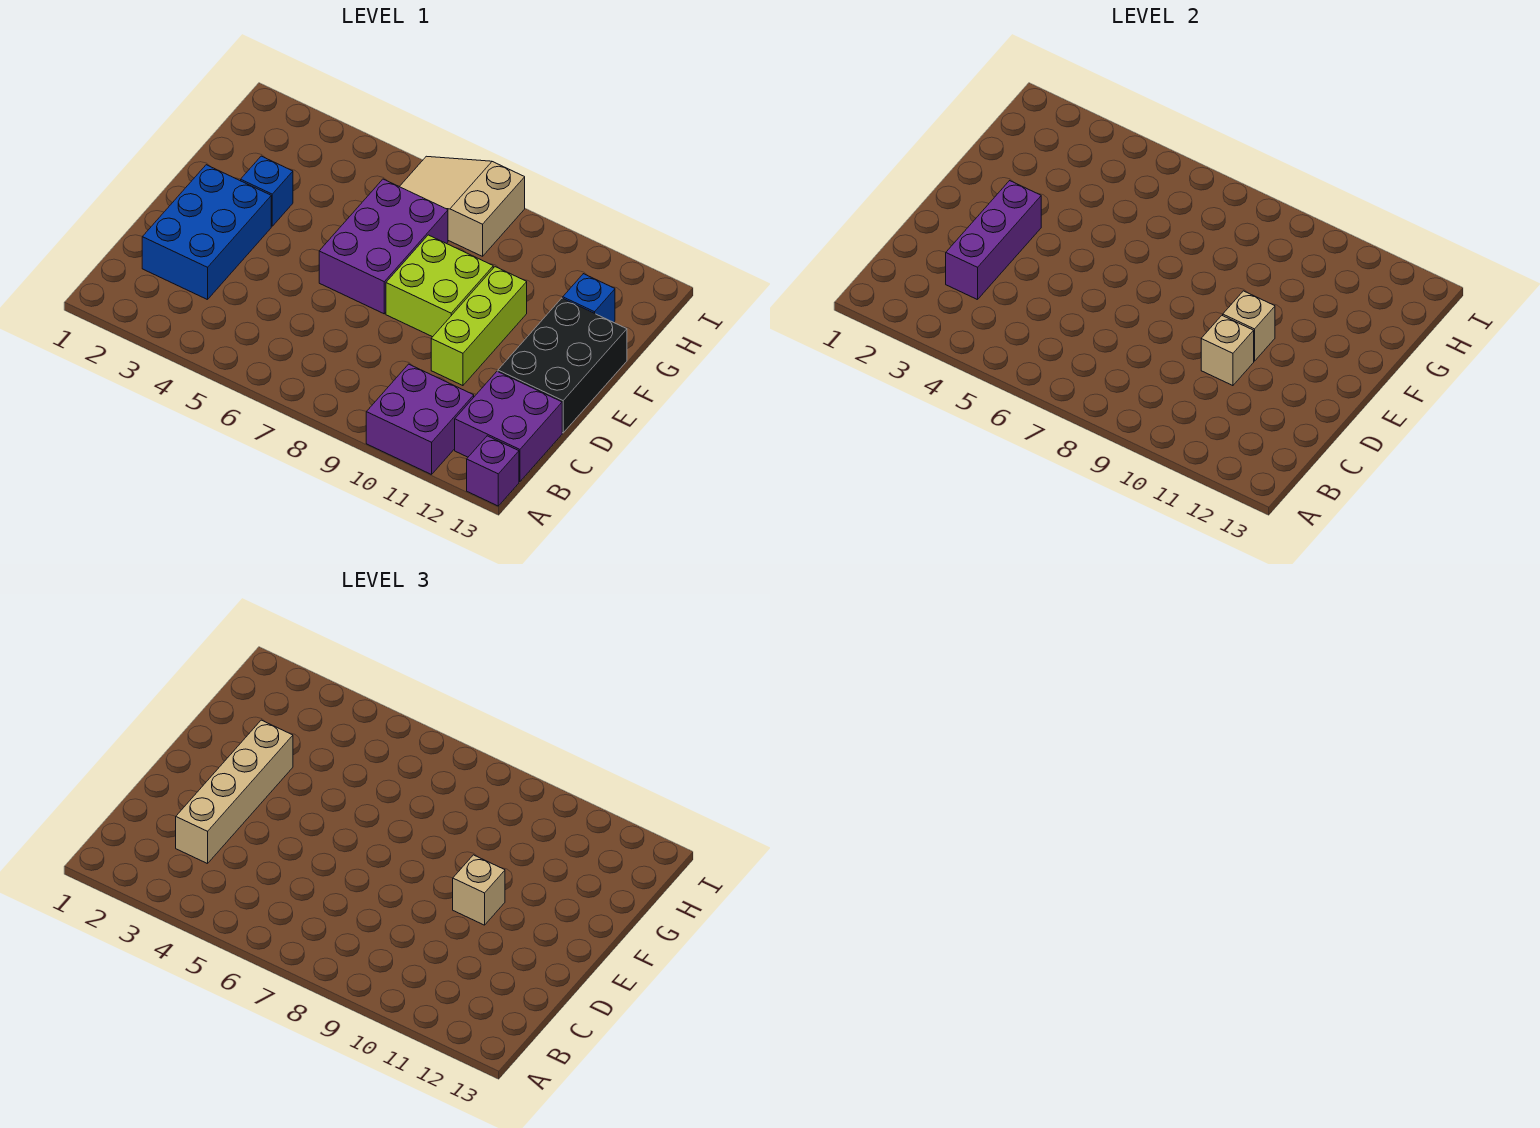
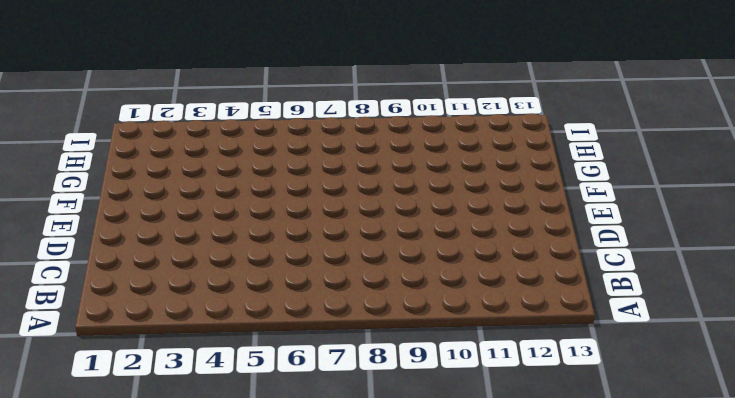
none -> purple brick A10:B11 level 1
none -> purple brick A13 level 1
none -> purple brick B12:C13 level 1

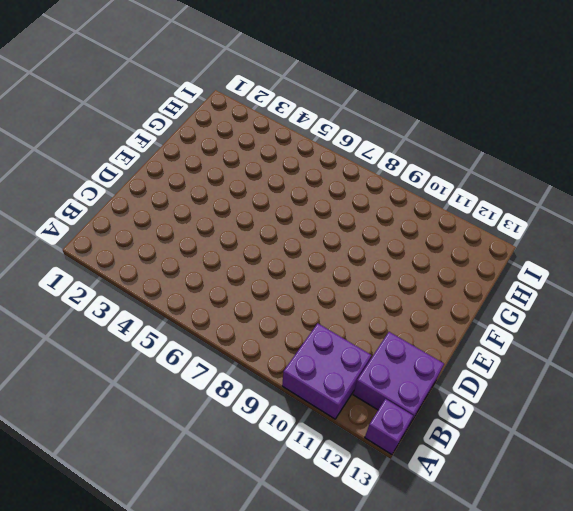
none -> blue brick C2:E3 level 1
none -> lime brick D10:F10 level 1
none -> black brick D12:F13 level 1

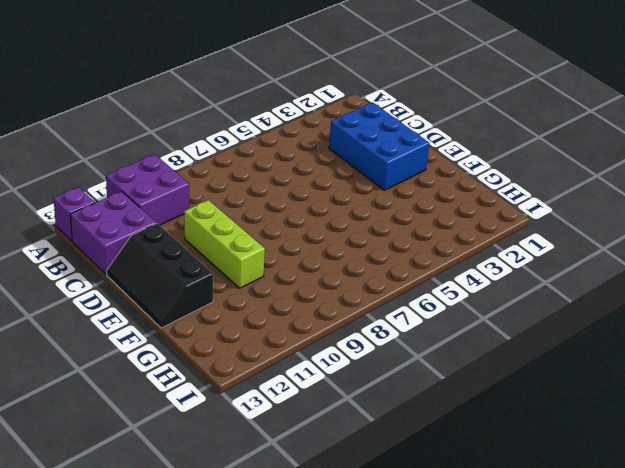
black slope D12:F13 level 1 top 12 -> black brick D12:F13 level 1
none -> purple brick E6:G7 level 1
none -> lime brick E8:F9 level 1
none -> blue brick F3 level 1

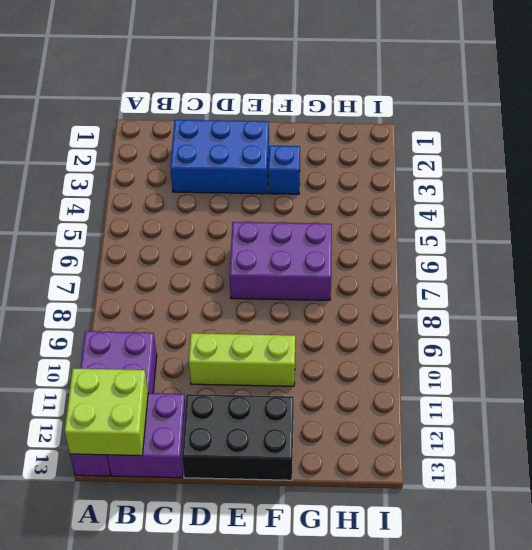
lime brick A12:B13 level 2 -> lime brick E8:F9 level 1
none -> blue brick G12 level 1
none -> tan slope H6:I8 level 1 top 8
none -> purple brick C3:E3 level 2

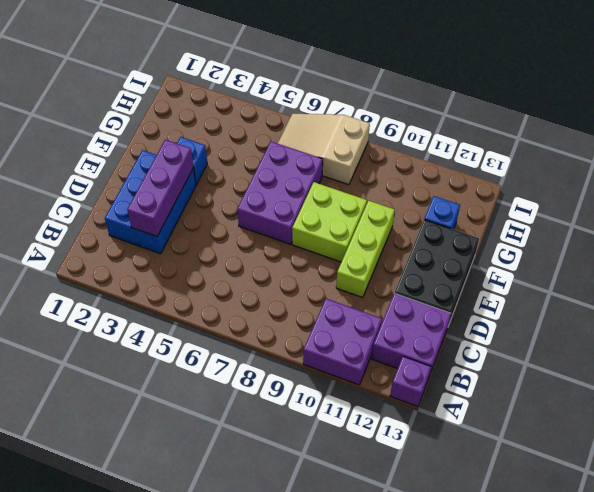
none -> tan brick D10 level 2
none -> tan brick E10 level 2
none -> tan brick C3:F3 level 3

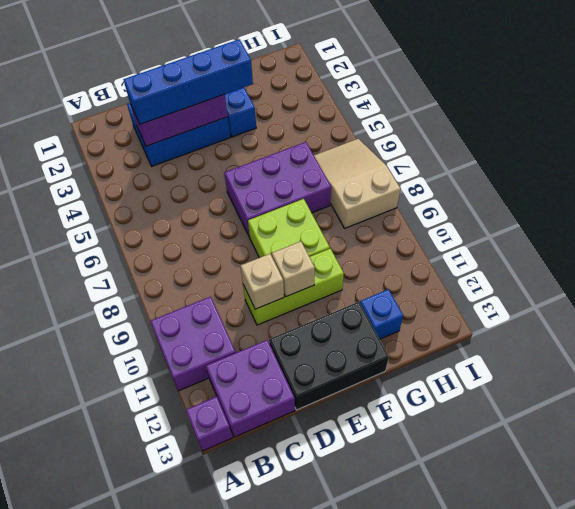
blue brick C3:F3 level 3 -> tan brick C3:F3 level 3
none -> tan brick E10 level 3

